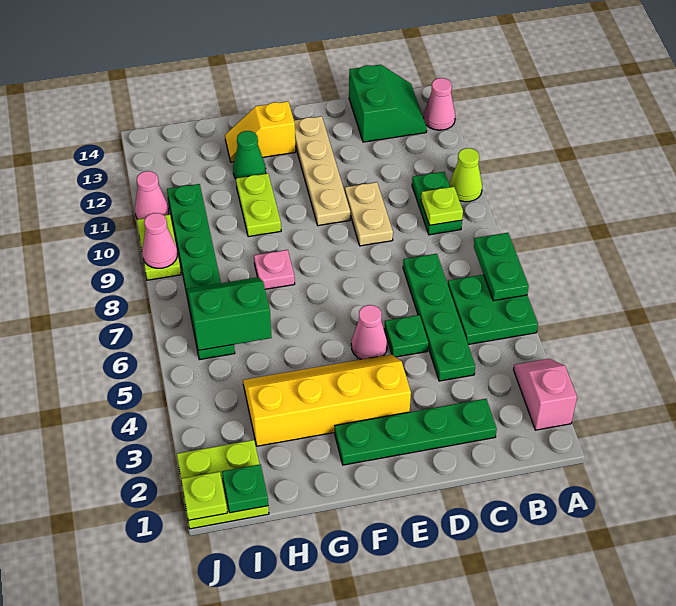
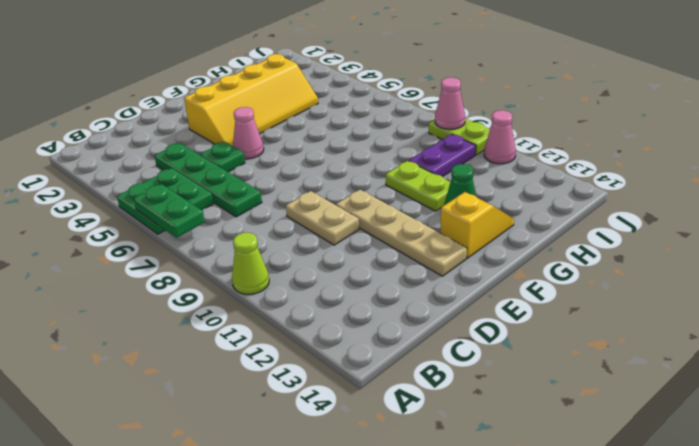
purple plate H10:I10 level 1 -> green plate I6:I11 level 1
none -> pink slope A2:A3 level 1 top 2
none -> pink cone A13 level 1
none -> green plate B9:B10 level 1

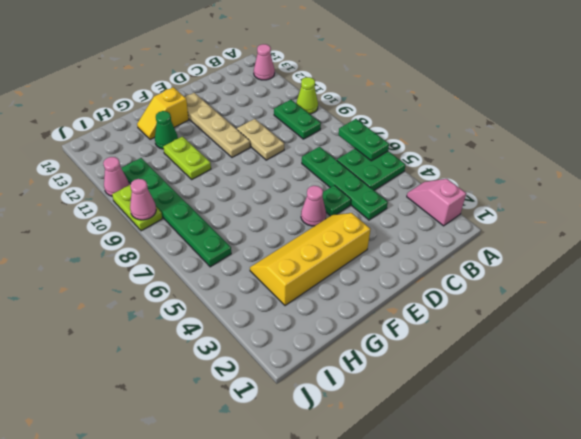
none -> green slope B13:C14 level 1 top C
none -> green plate C2:F2 level 1
none -> pink plate G8 level 1

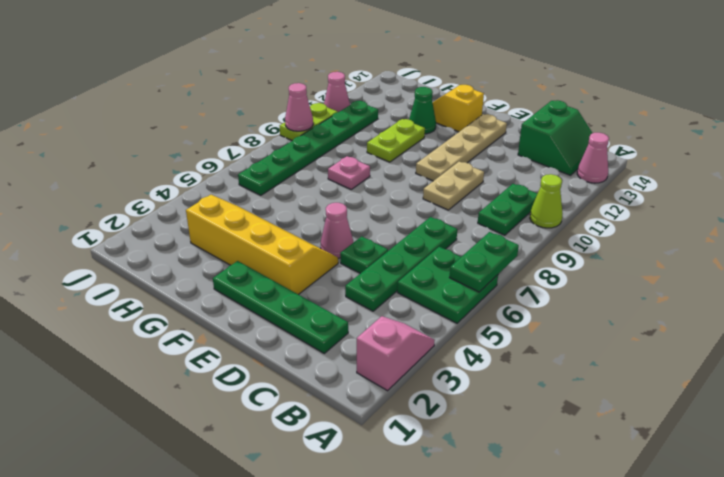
none -> lime plate I1:J2 level 1
none -> lime plate B9 level 2
none -> green slope H6:I7 level 2 top 6

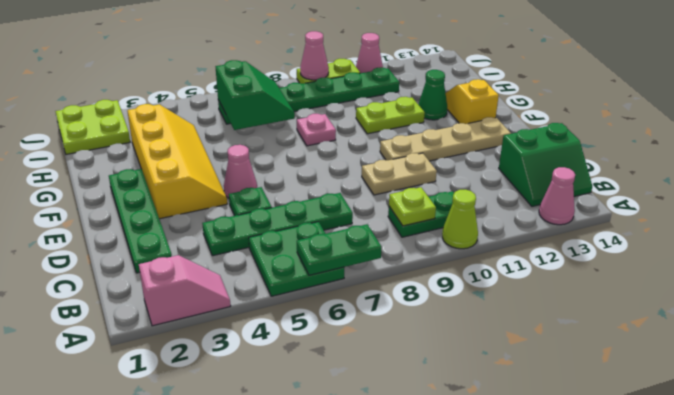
none -> green plate I1 level 2
none -> lime plate J1 level 2

